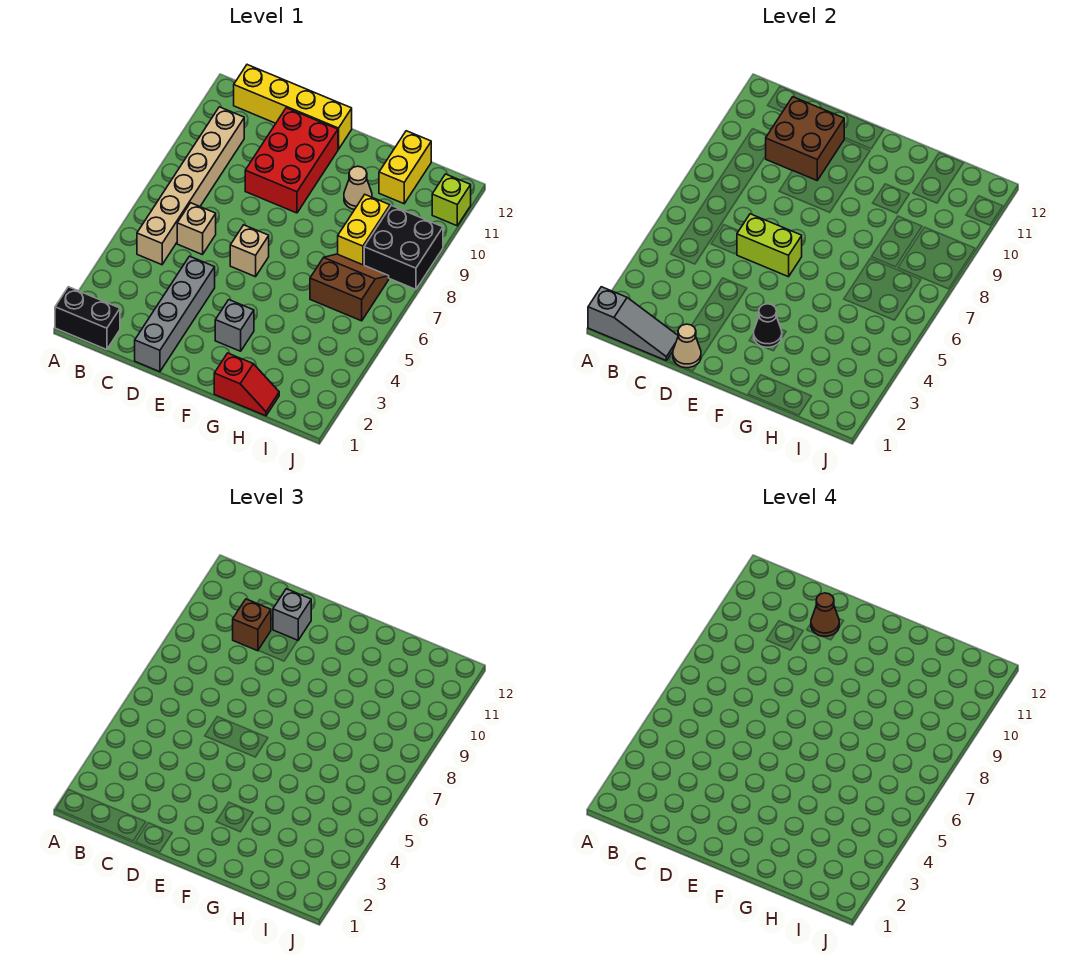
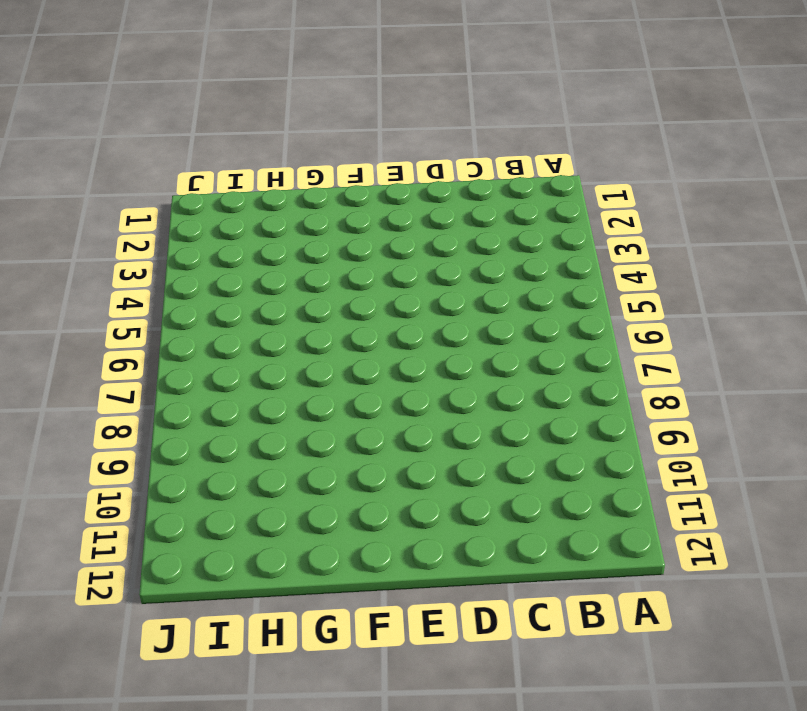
none -> black brick A1:B1 level 1
none -> tan brick B5:B10 level 1
none -> yellow brick B12:E12 level 1

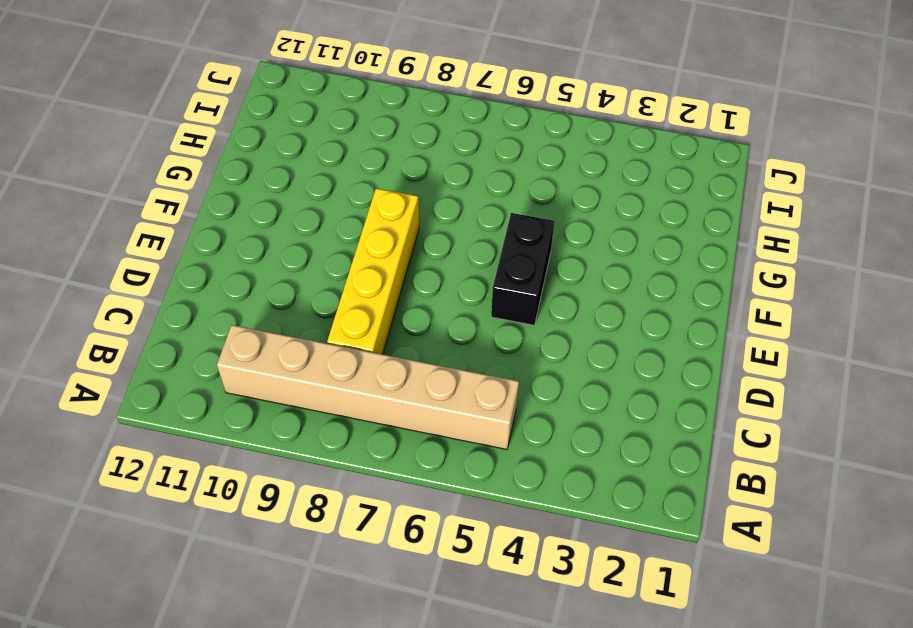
yellow brick C8:F8 level 1 -> yellow brick B12:E12 level 1
black brick E5:F5 level 1 -> black brick A1:B1 level 1
none -> tan brick C6 level 1
none -> grey brick D1:D4 level 1
none -> red brick D9:E11 level 1

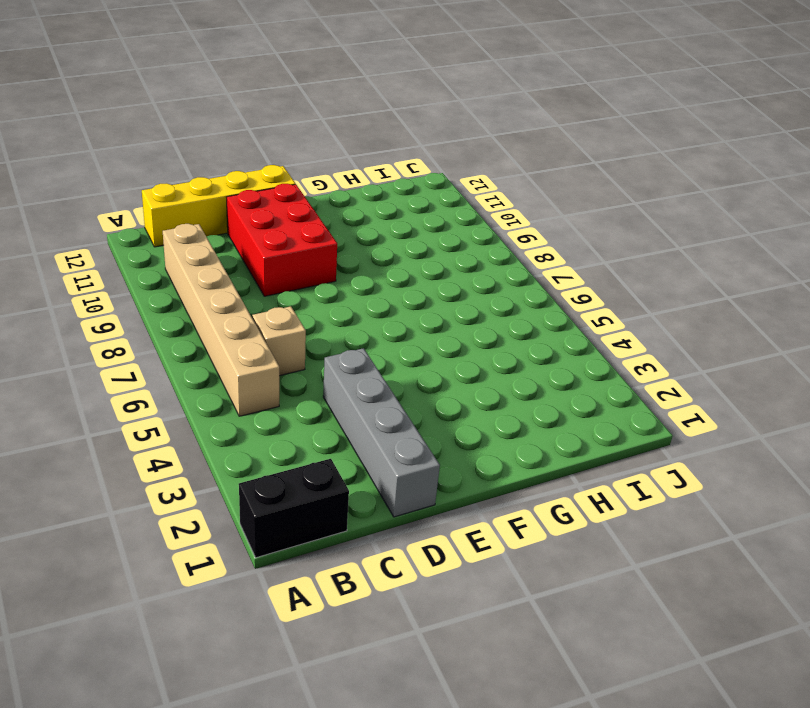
none -> tan brick E6 level 1
none -> grey brick F3 level 1
none -> red slope G1:H1 level 1 top G

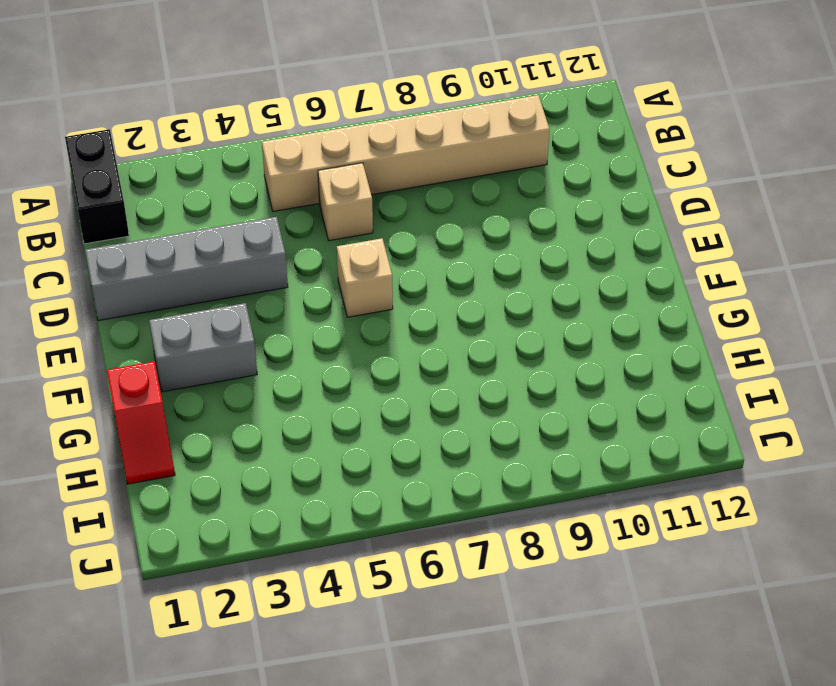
grey brick F2:F3 level 1 -> grey brick F3 level 1
none -> yellow brick B12:E12 level 1
none -> red brick D9:E11 level 1
none -> tan cone G10 level 1

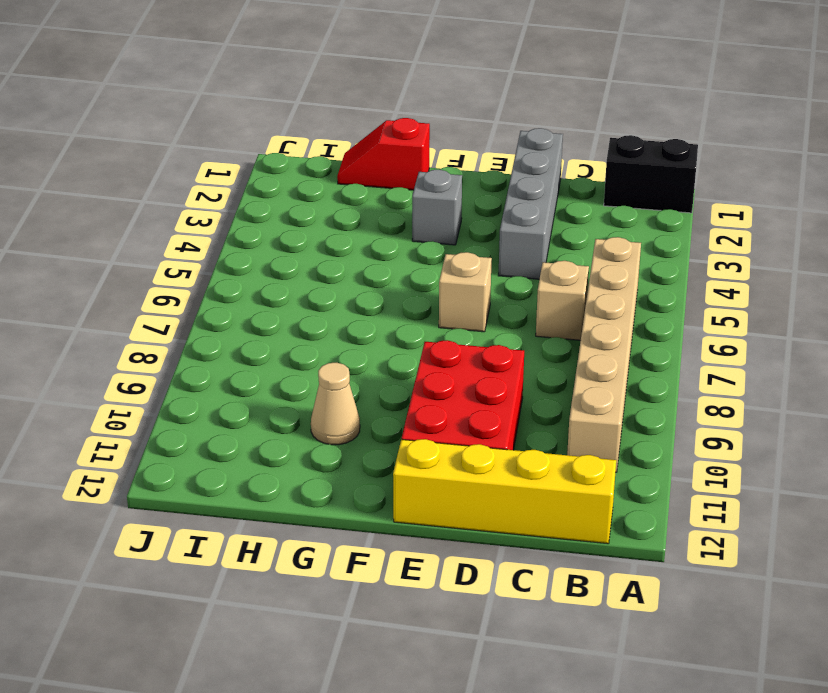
none -> brown slope H6:I7 level 1 top 6
none -> yellow brick H8:H9 level 1
none -> yellow brick H11:H12 level 1

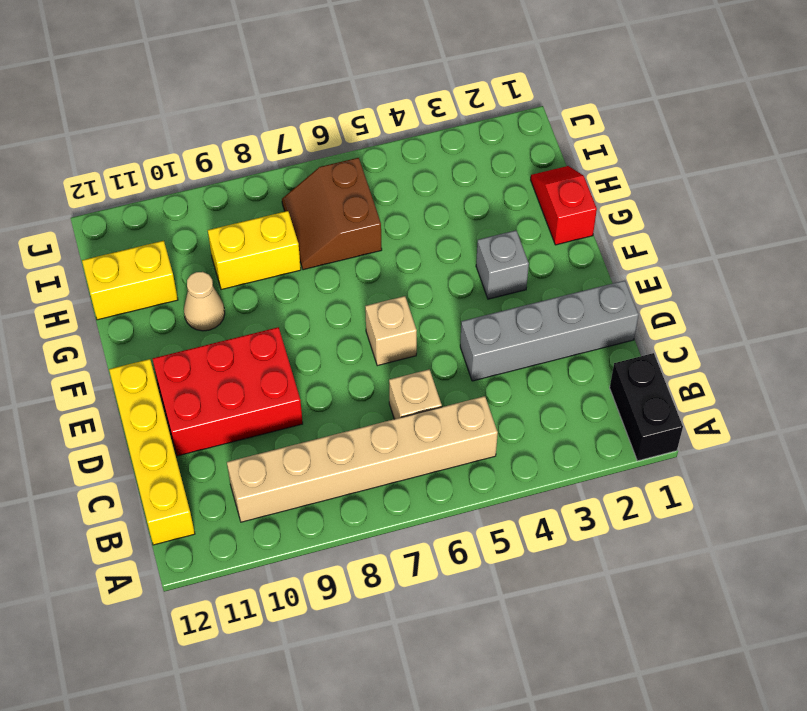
none -> black brick I8:J9 level 1
none -> lime brick J11 level 1
none -> grey slope A1:C1 level 2 top A

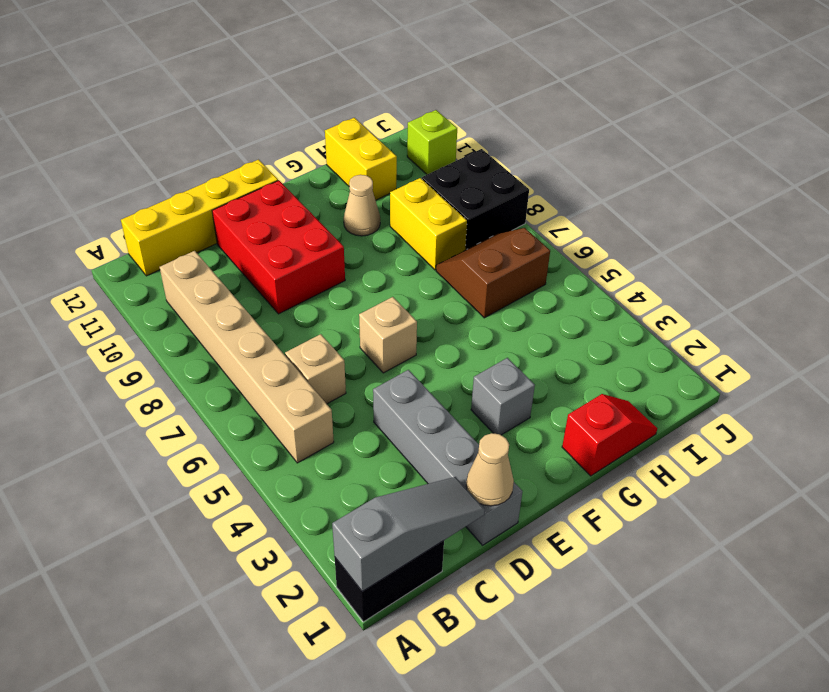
none -> brown brick C10:D11 level 2
none -> lime brick D6:E6 level 2
none -> black cone F3 level 2

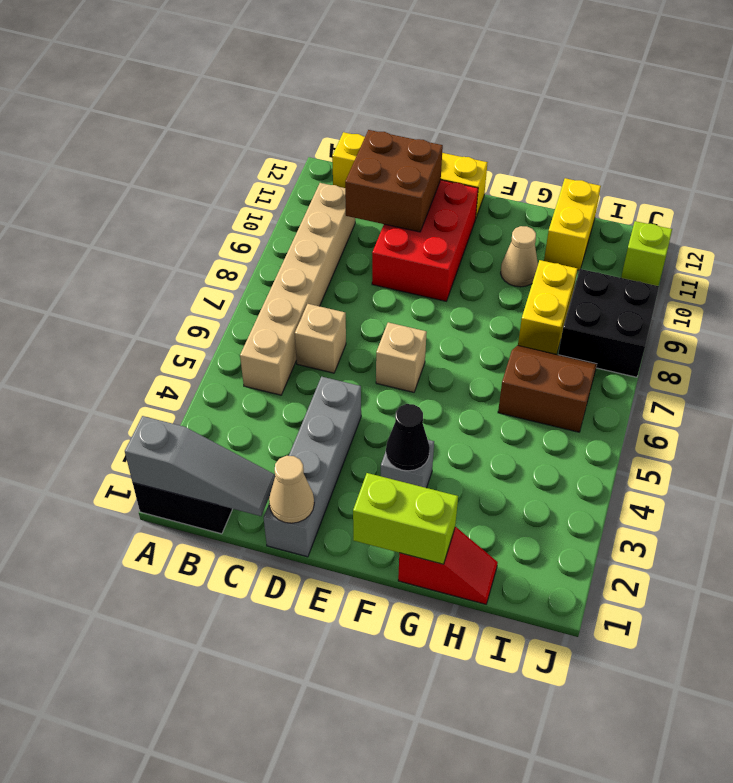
lime brick F1:G1 level 2 -> lime brick D6:E6 level 2
none -> brown brick C10 level 3
none -> grey brick D11 level 3
none -> brown cone D11 level 4

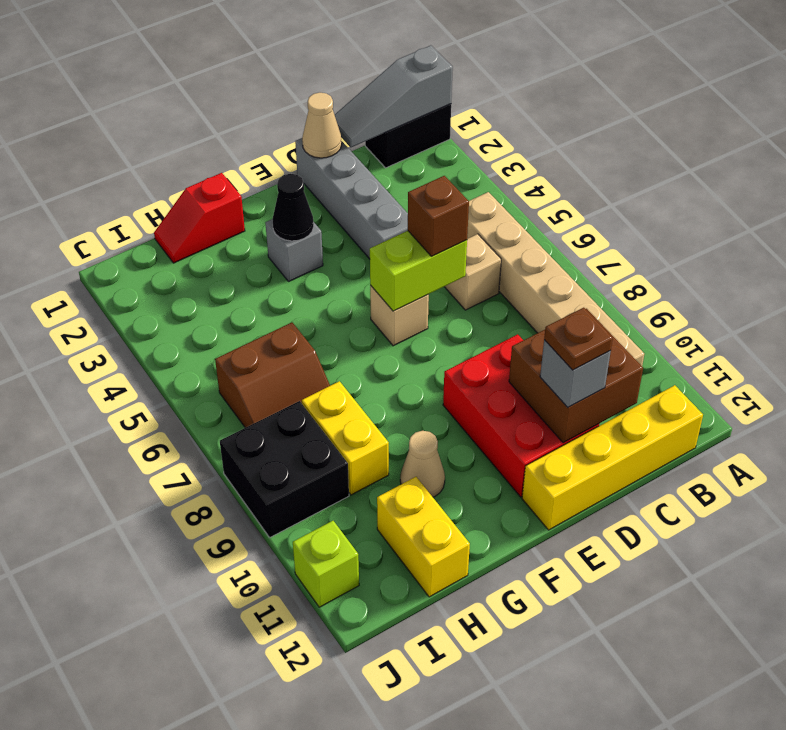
brown brick D6 level 3 -> brown brick C10 level 3
brown plate D11 level 4 -> brown cone D11 level 4

